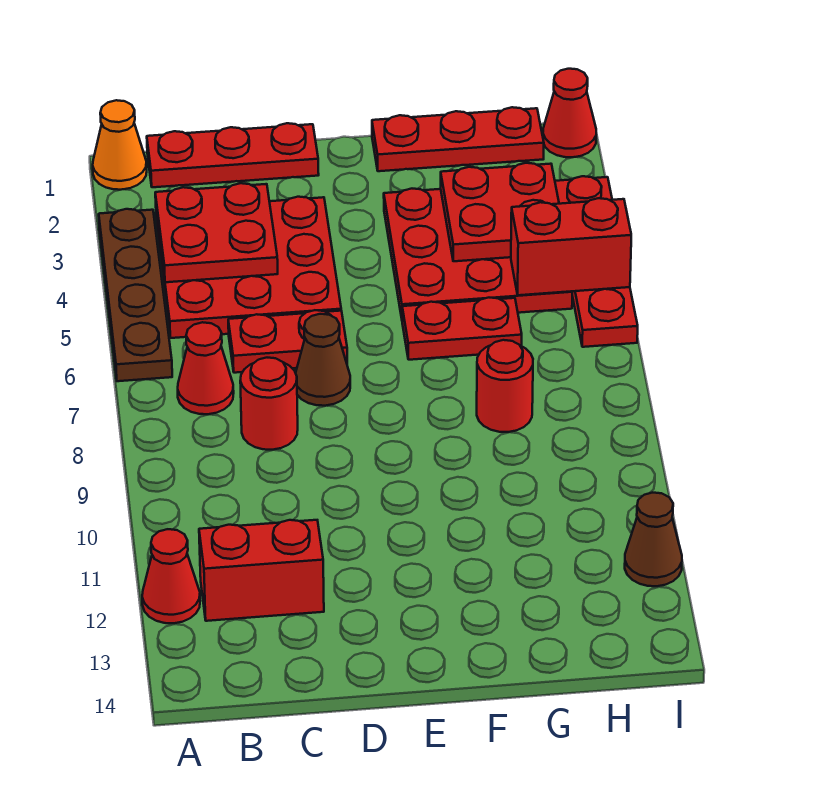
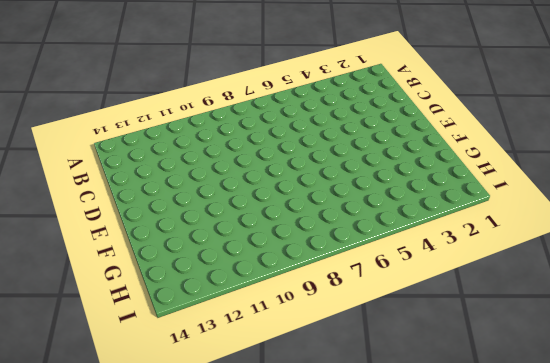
none -> orange cone A1 level 1
none -> brown plate A3:A6 level 1
none -> red cone A12 level 1

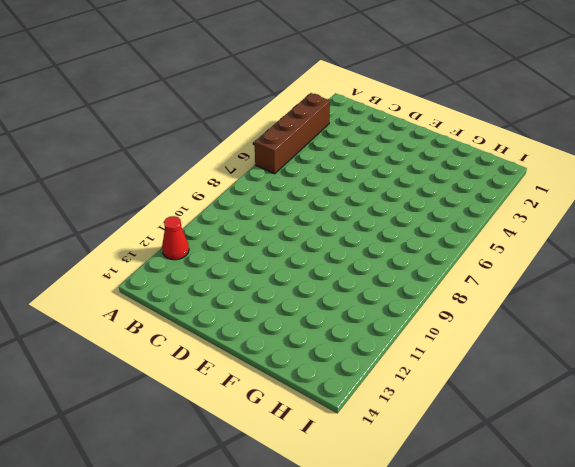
brown brick A3:A6 level 1 -> brown plate A3:A6 level 1
none -> orange cone A1 level 1
none -> red plate B1:D1 level 1
none -> red plate B3:D5 level 1

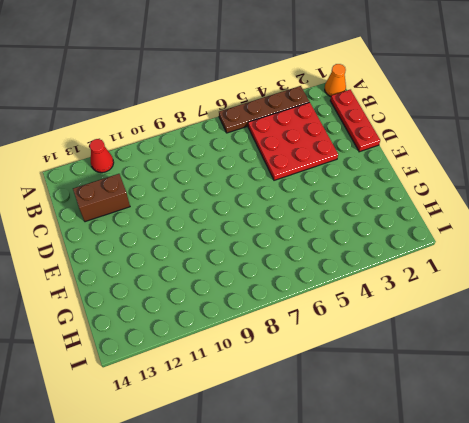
brown brick C12:C13 level 1 -> red brick B12:C12 level 1
none -> red cone B7 level 1
none -> red plate C6:D6 level 1
none -> red round brick C8 level 1

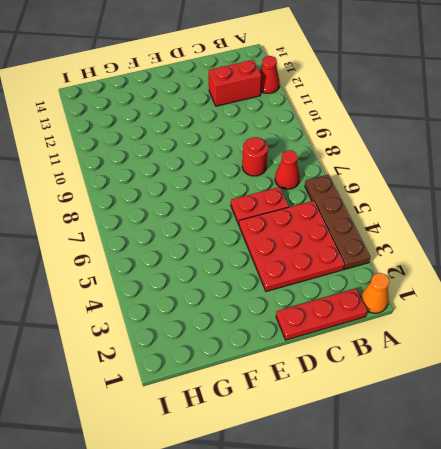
none -> brown cone D7 level 1
none -> red plate F1:H1 level 1
none -> red plate F3:H5 level 1

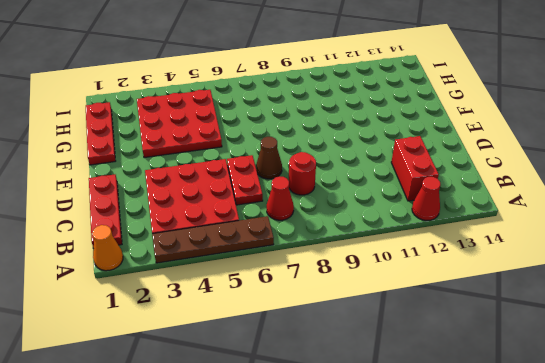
none -> red plate F6:G6 level 1
none -> red round brick G8 level 1
none -> red cone I1 level 1

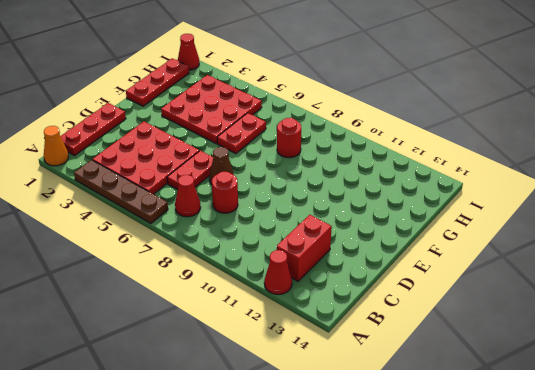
none -> red plate I3:I6 level 1
none -> brown cone I12 level 1
none -> red plate B3:C4 level 2

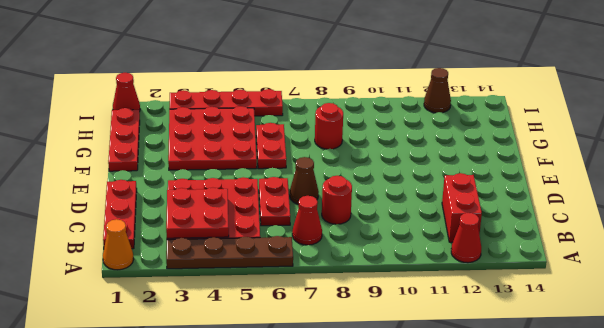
none -> red plate G3:H4 level 2
none -> red brick H5:I5 level 2

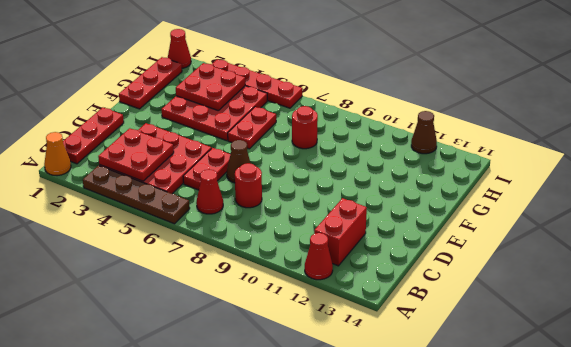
none -> red brick H5:I5 level 2

